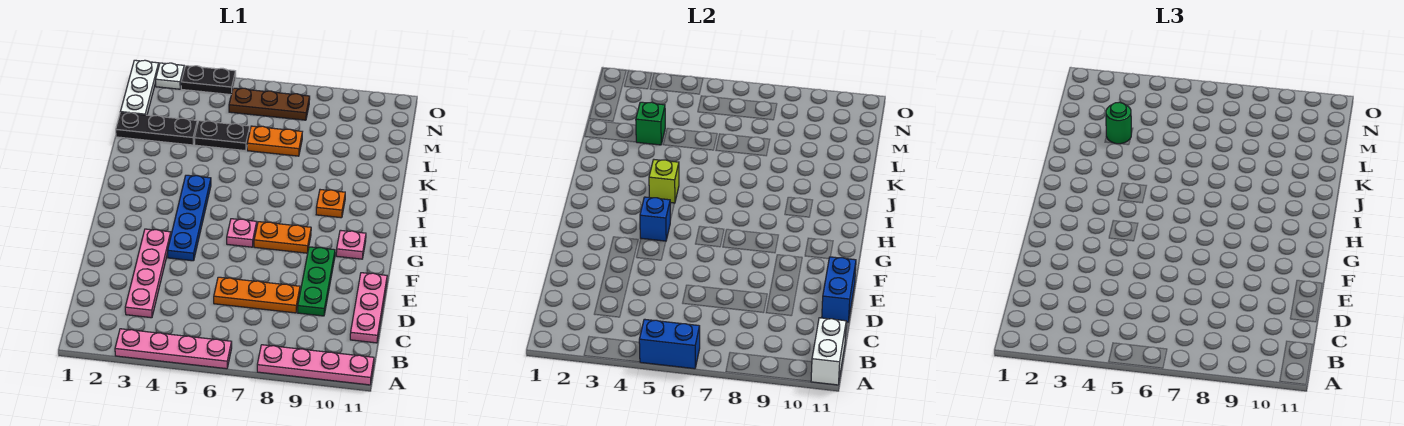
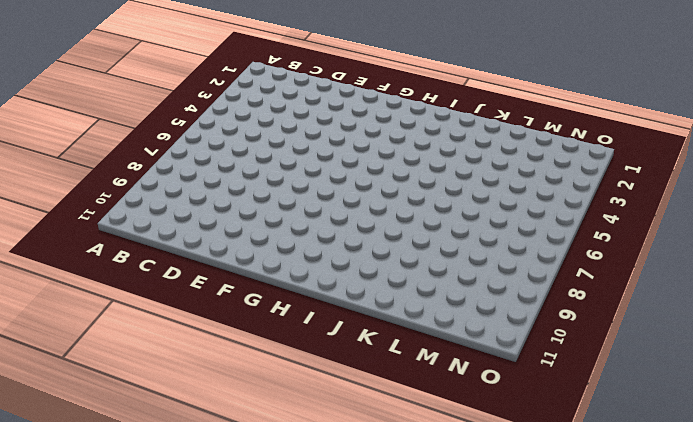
none -> pink plate A3:A6 level 1
none -> pink plate A8:A11 level 1
none -> pink plate C3:F3 level 1

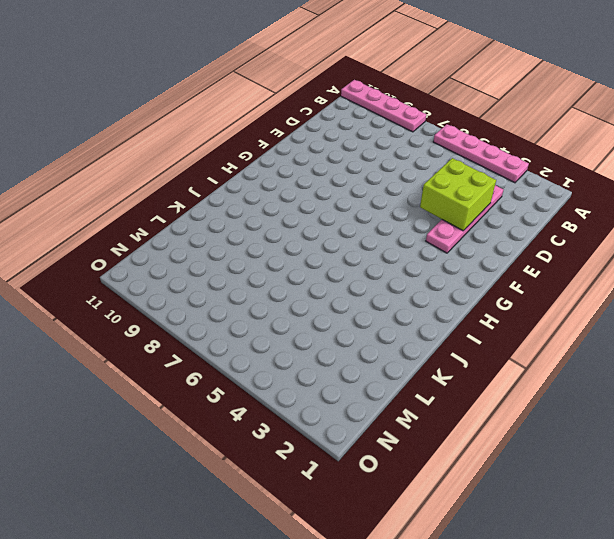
lime brick D3:E4 level 2 -> none
none -> pink plate C11:E11 level 1
none -> orange plate D6:D8 level 1
none -> green plate D9:F9 level 1

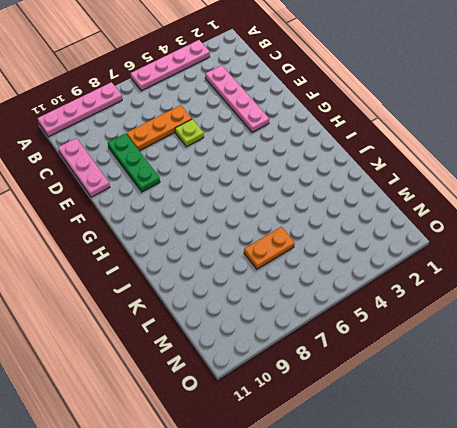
lime plate E6 level 1 -> none
none -> blue plate F4:I4 level 1
none -> pink plate G6 level 1
none -> orange plate G7:G8 level 1

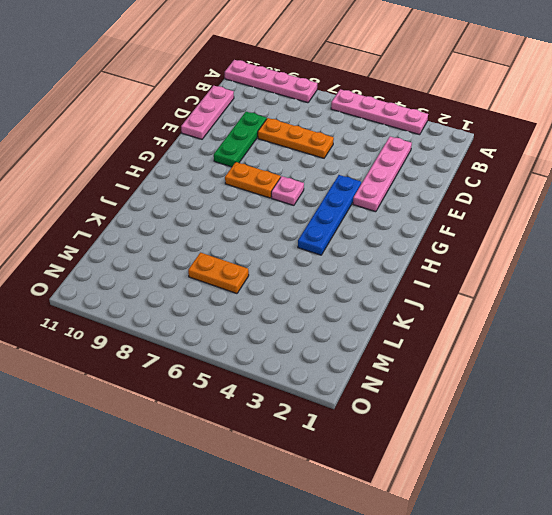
none -> pink plate G10 level 1
none -> orange plate I9 level 1
none -> black plate L1:L3 level 1

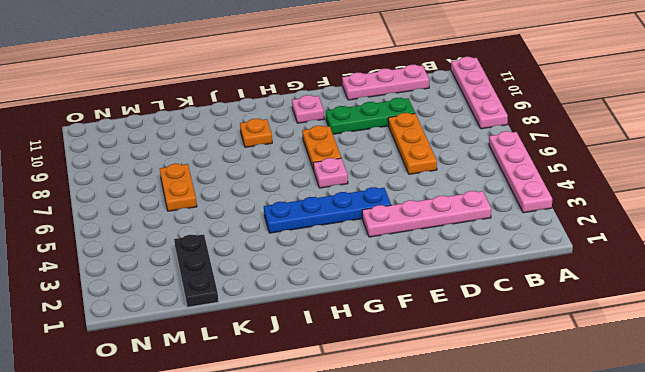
none -> black plate L4:L5 level 1
none -> white plate M1:O1 level 1
none -> brown plate N5:N7 level 1

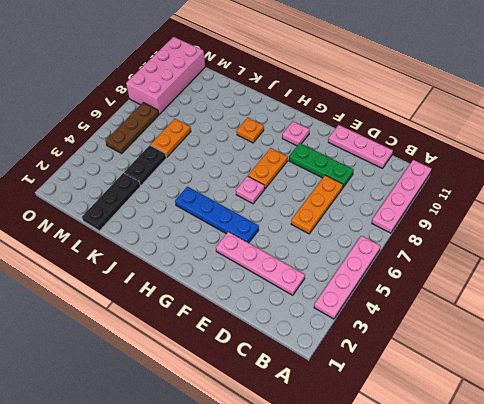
pink brick N8:O11 level 1 -> none
none -> white plate M1:O1 level 1
none -> white plate O2 level 1
none -> black plate O3:O4 level 1

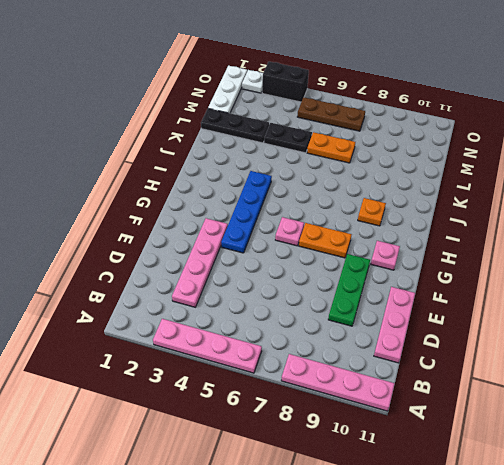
black brick O3:O4 level 1 -> black plate O3:O4 level 1
none -> orange plate D6:D8 level 1
none -> blue brick A5:A6 level 2
none -> white brick A11:B11 level 2

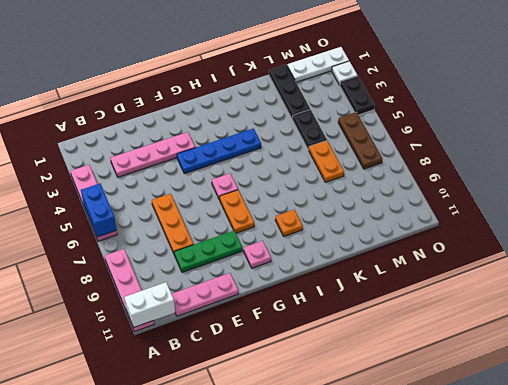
none -> blue brick D11:E11 level 2
none -> blue brick G4 level 2
none -> lime brick I4 level 2

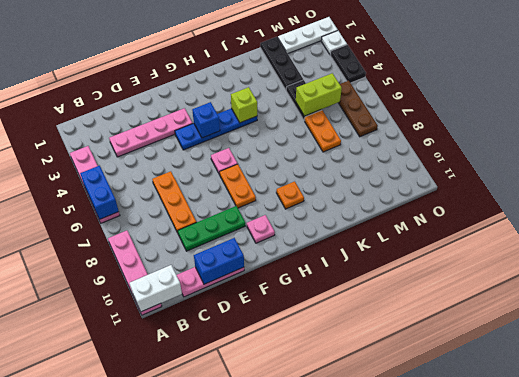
lime brick L5:M5 level 2 -> none
none -> green brick L3 level 2
none -> green round brick L3 level 3

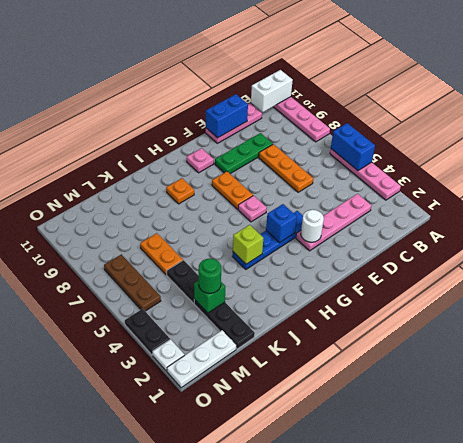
white round brick F3 level 2 -> none

